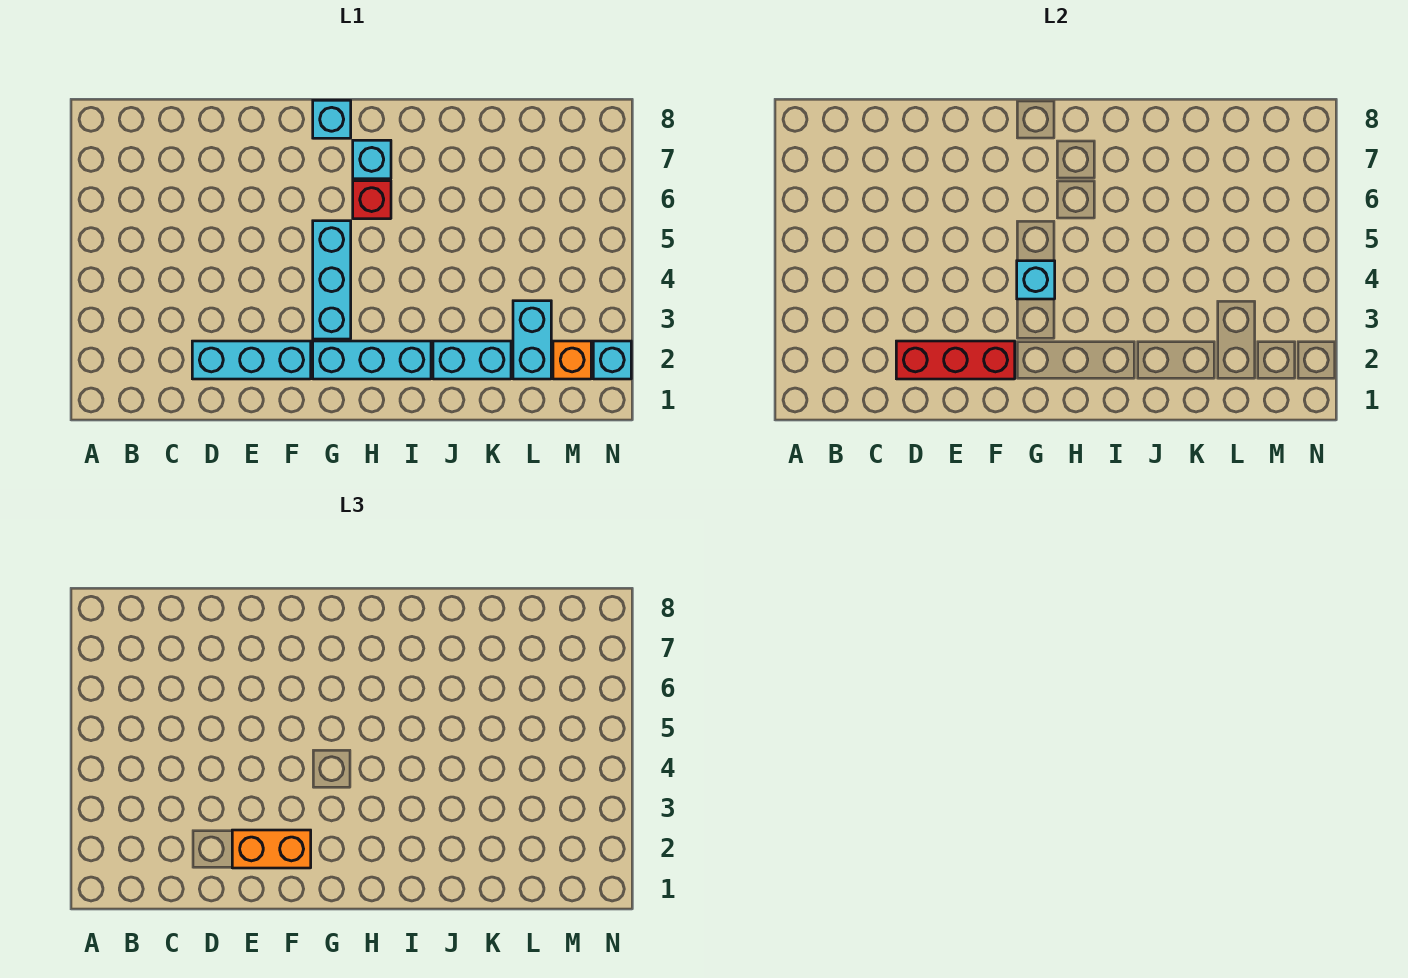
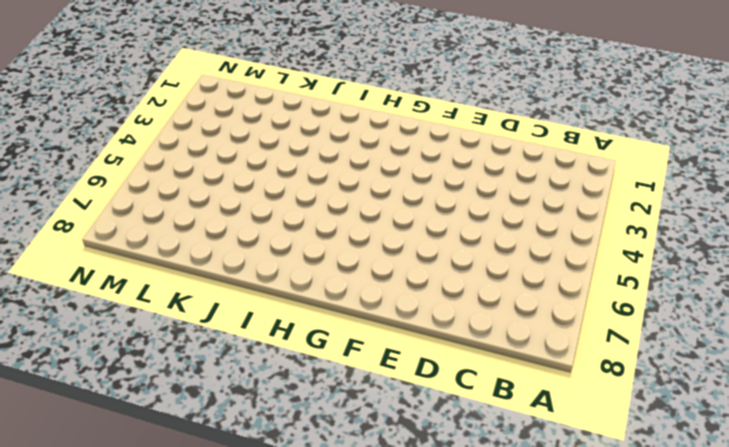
none -> cyan brick D2:F2 level 1
none -> cyan brick G2:I2 level 1
none -> cyan brick G3:G5 level 1

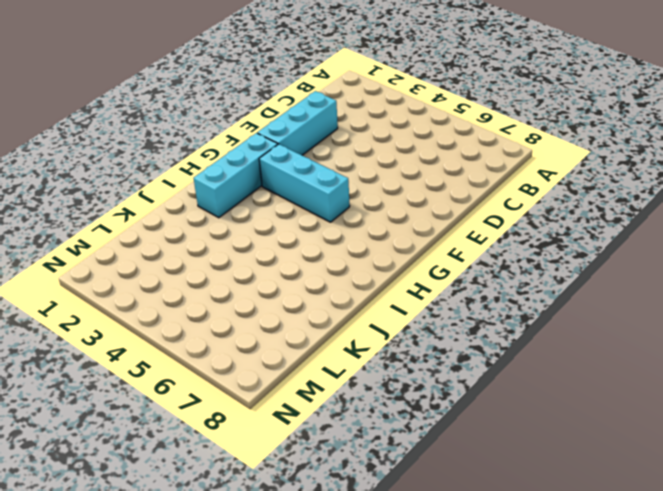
none -> cyan brick G8 level 1
none -> red brick H6 level 1
none -> cyan brick H7 level 1

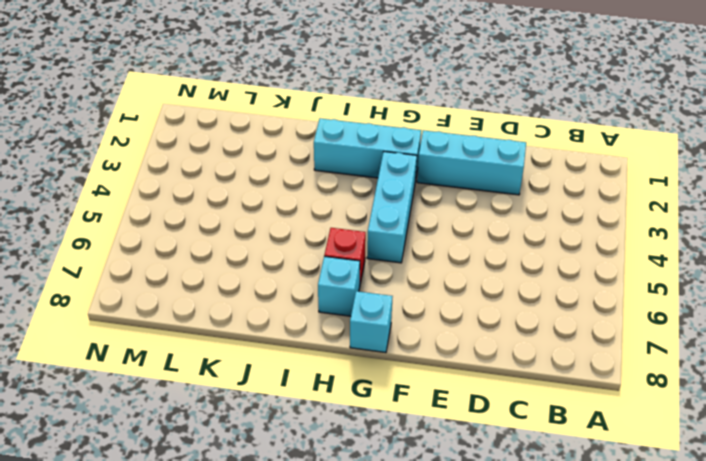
none -> cyan brick J2:K2 level 1
none -> cyan brick L2:L3 level 1
none -> orange brick M2 level 1

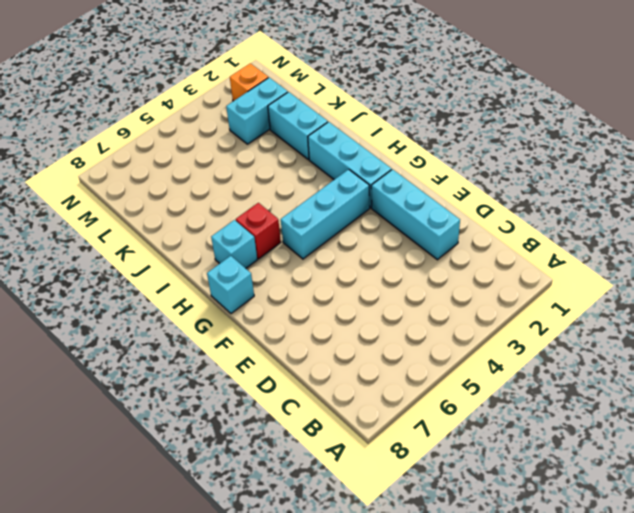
none -> cyan brick N2 level 1
none -> red brick D2:F2 level 2
none -> cyan brick G4 level 2

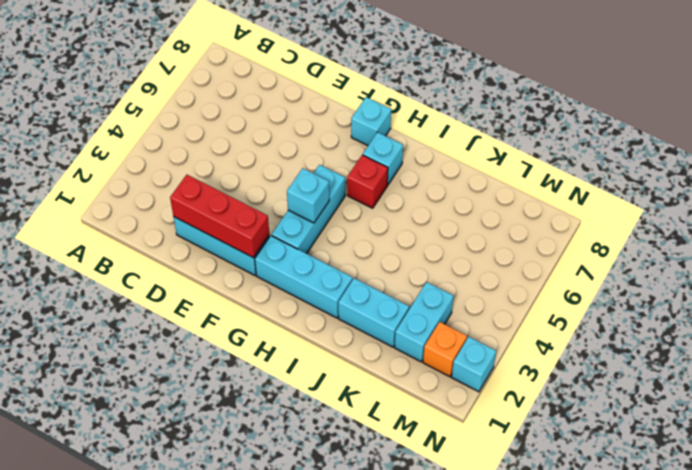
none -> orange brick E2:F2 level 3

